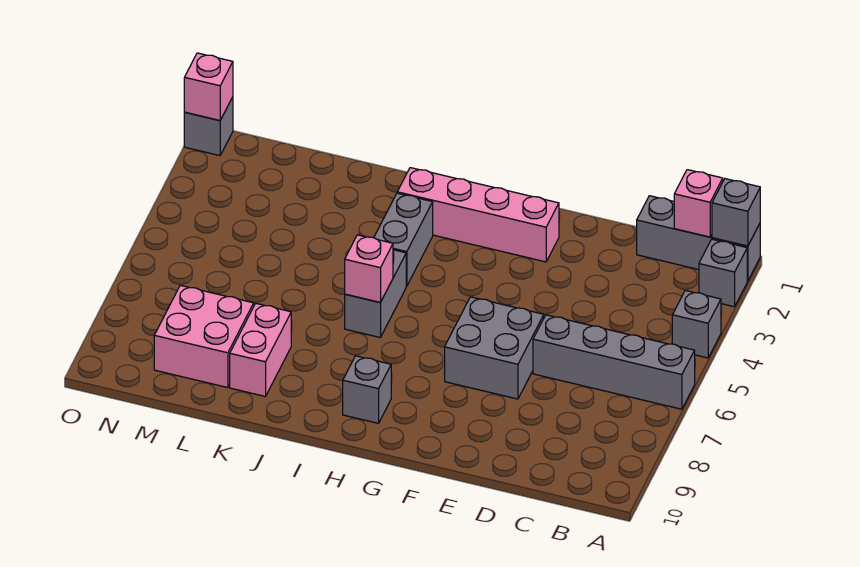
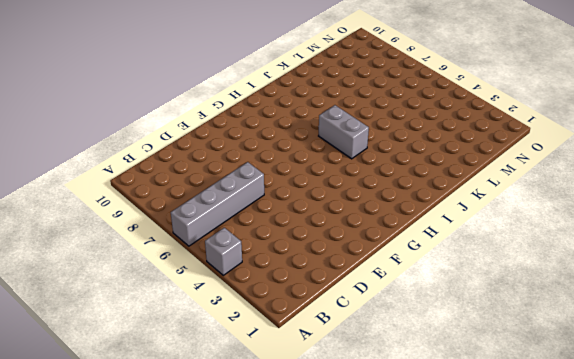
none -> grey brick A1:C1 level 1
none -> grey brick A2 level 1
none -> grey brick E6:F7 level 1

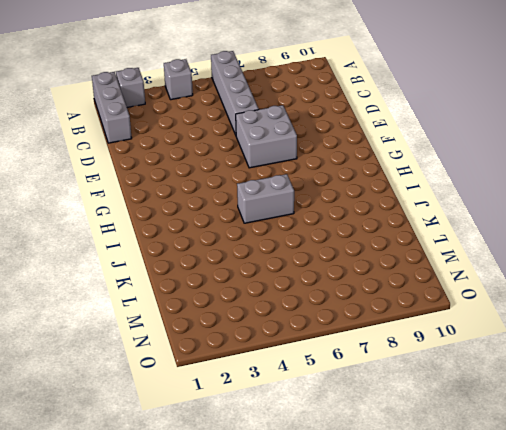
none -> pink brick F2:I2 level 1
none -> grey brick H9 level 1
none -> grey brick I3:I4 level 1

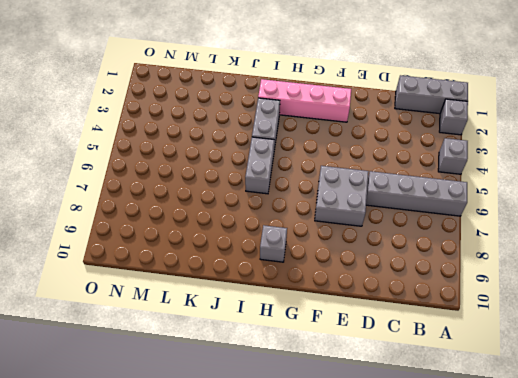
none -> pink brick K8:K9 level 1
none -> pink brick L8:M9 level 1
none -> grey brick O1 level 1

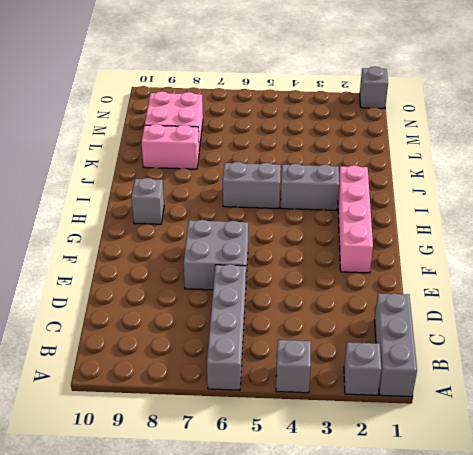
none -> grey brick A1 level 2
none -> pink brick B1 level 2
none -> pink brick I6 level 2

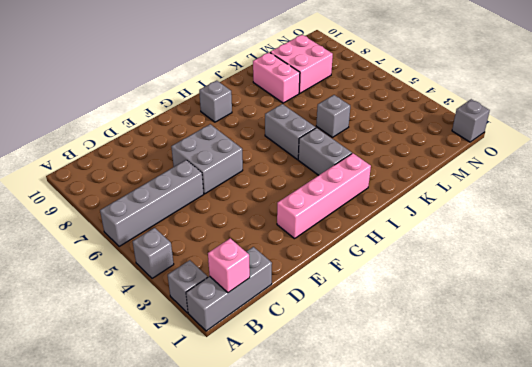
grey brick K5 level 1 -> grey brick A1 level 2
none -> pink brick I6 level 2
none -> pink brick O1 level 2

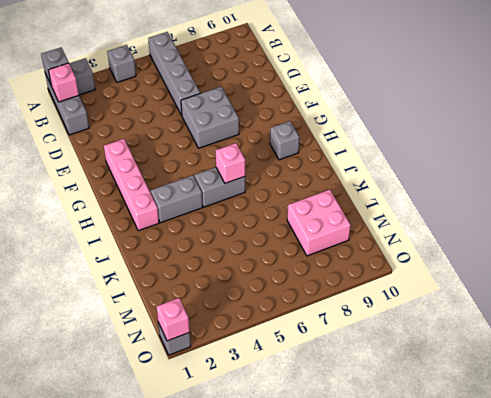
none -> pink brick K8:K9 level 1

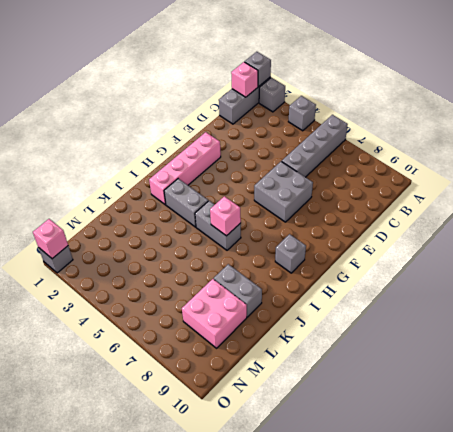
grey brick K8:K9 level 1 -> pink brick K8:K9 level 1

